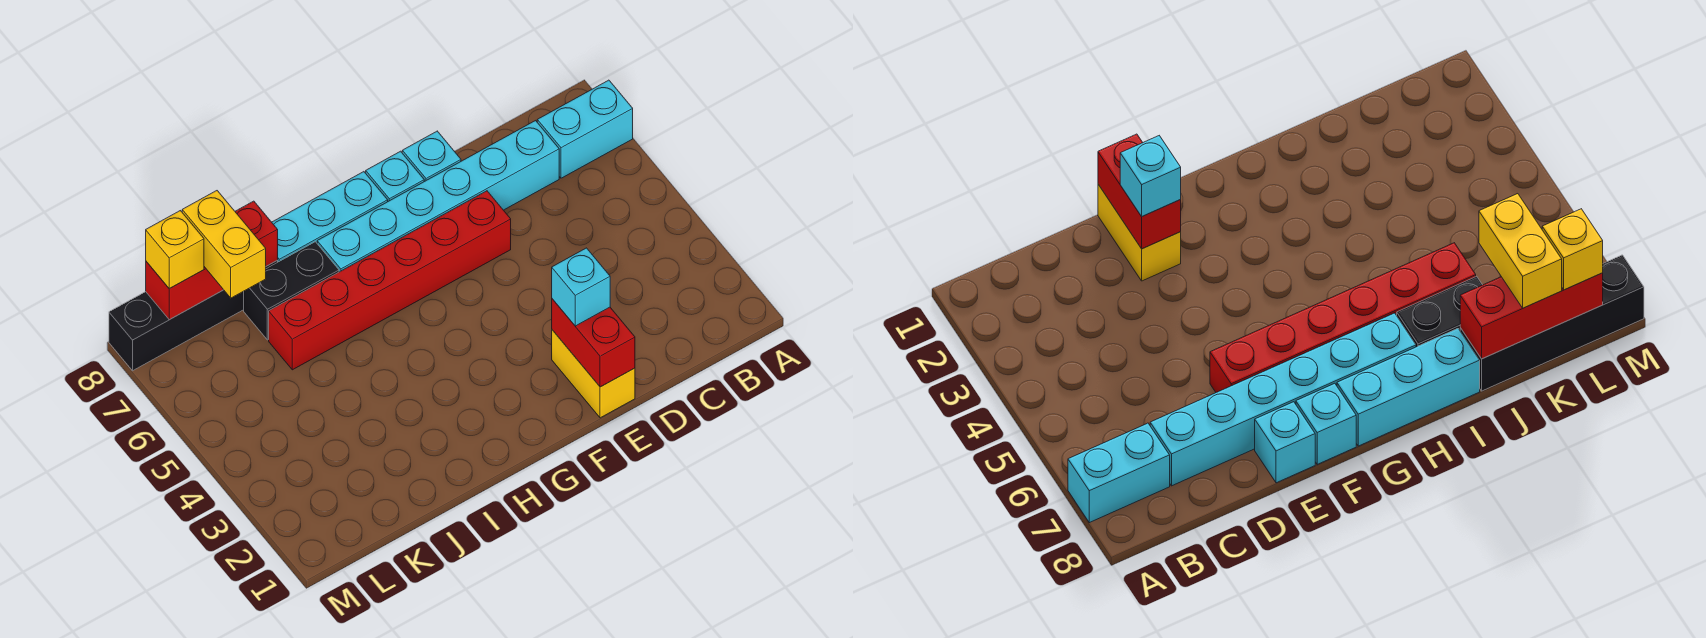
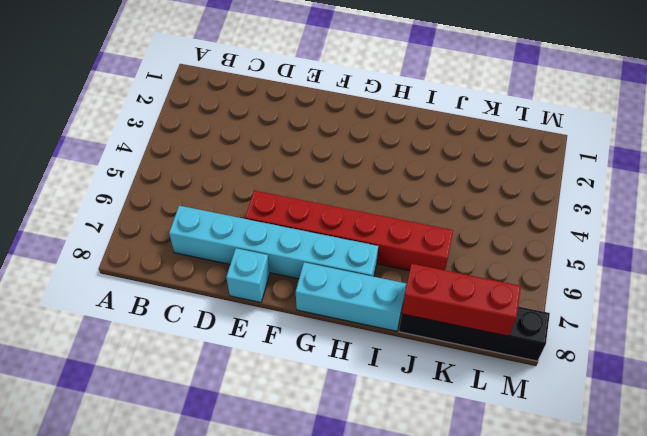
none -> cyan brick A7:B7 level 1
none -> yellow brick E1:E2 level 1
none -> cyan brick F8 level 1

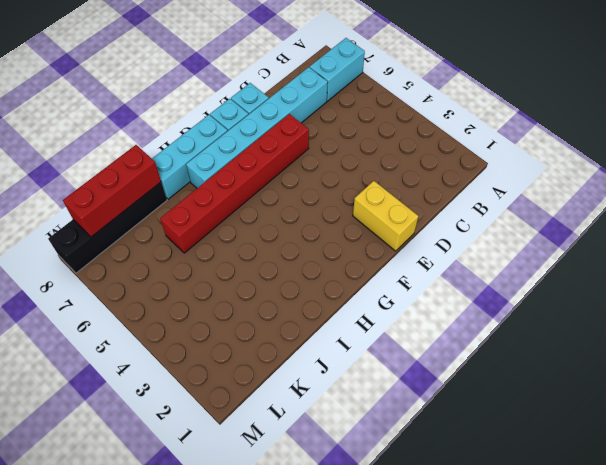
none -> black brick I7:J7 level 1
none -> red brick E1:E2 level 2
none -> cyan brick E2 level 3

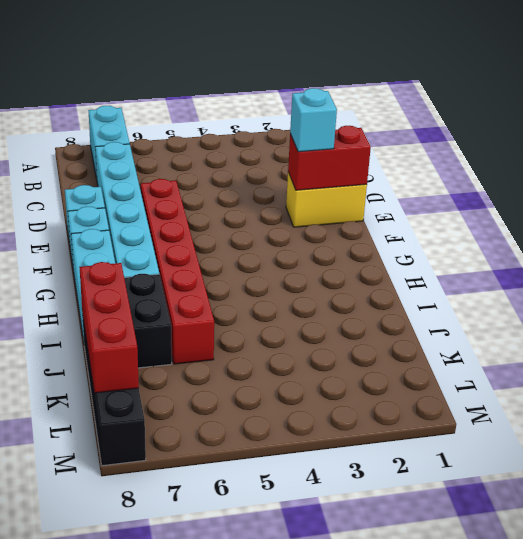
none -> yellow brick K7:K8 level 3
none -> yellow brick L8 level 3

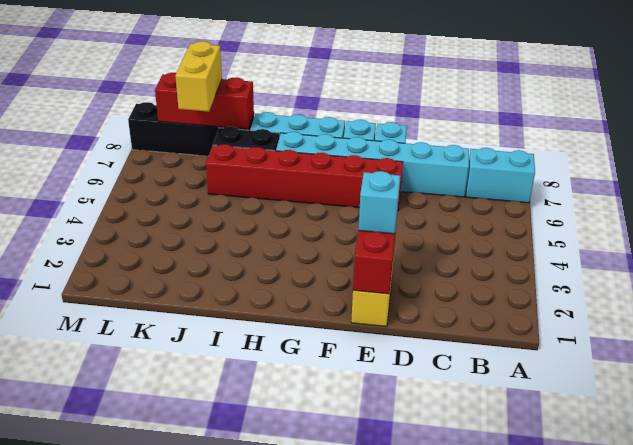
none -> yellow brick L8 level 3

